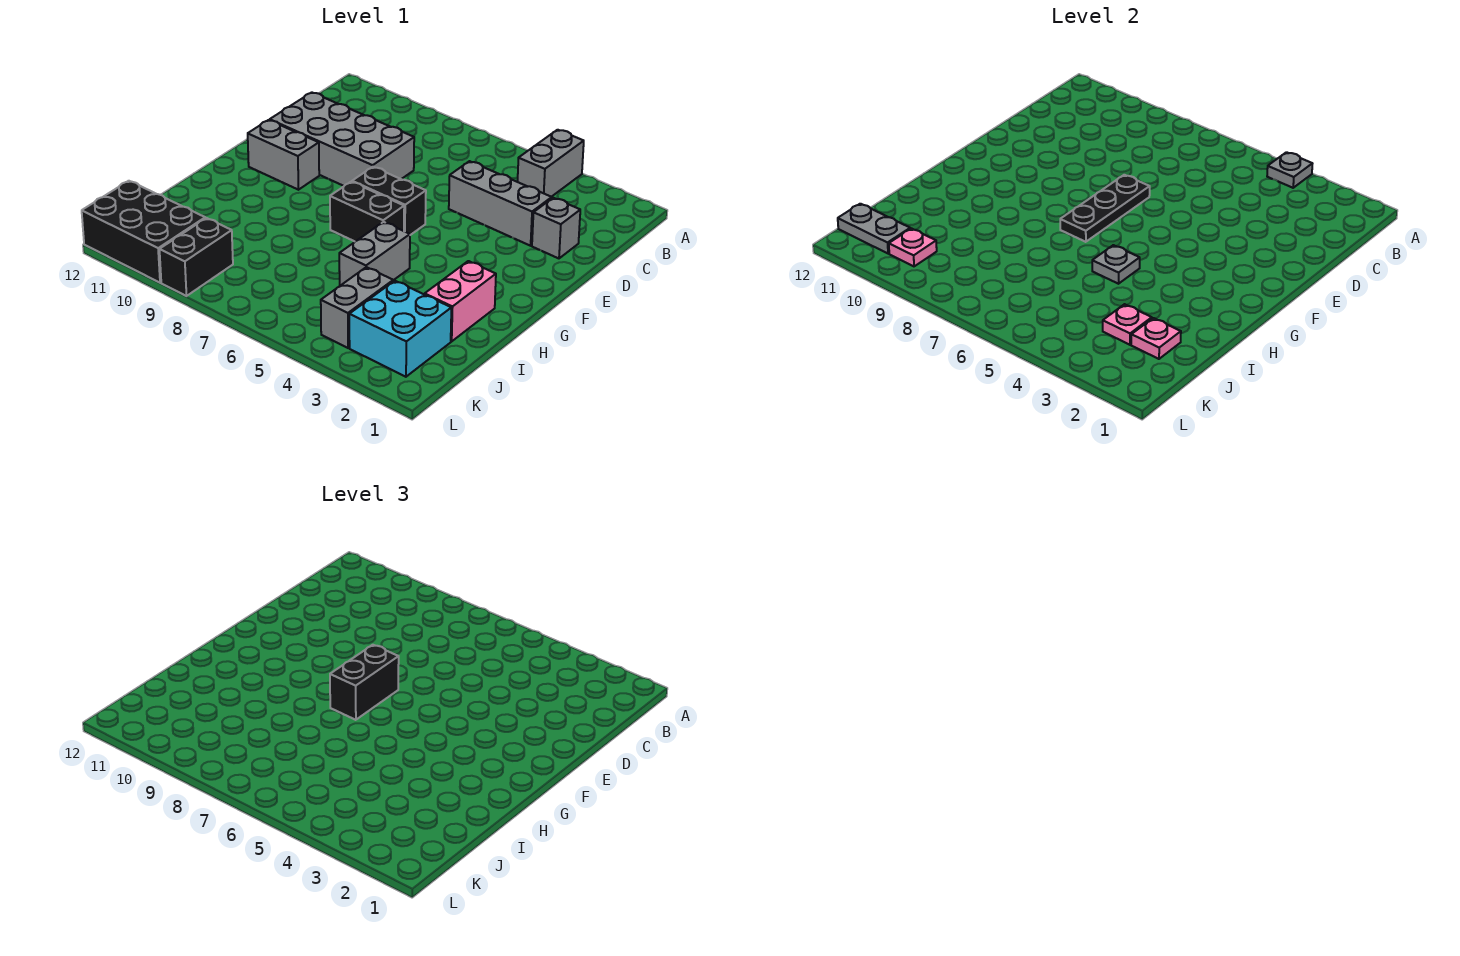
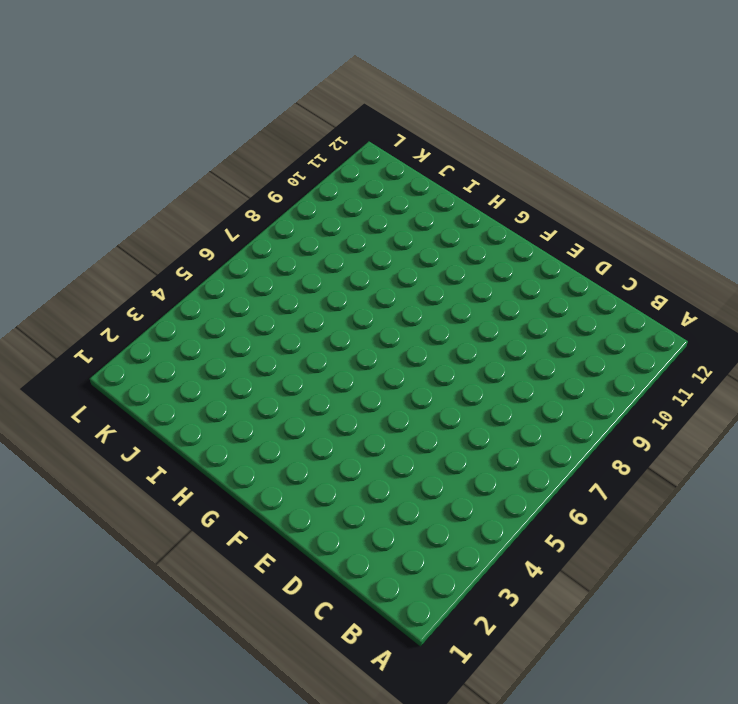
none -> grey brick A4:B4 level 1
none -> grey brick D2 level 1
none -> grey brick D3:D5 level 1

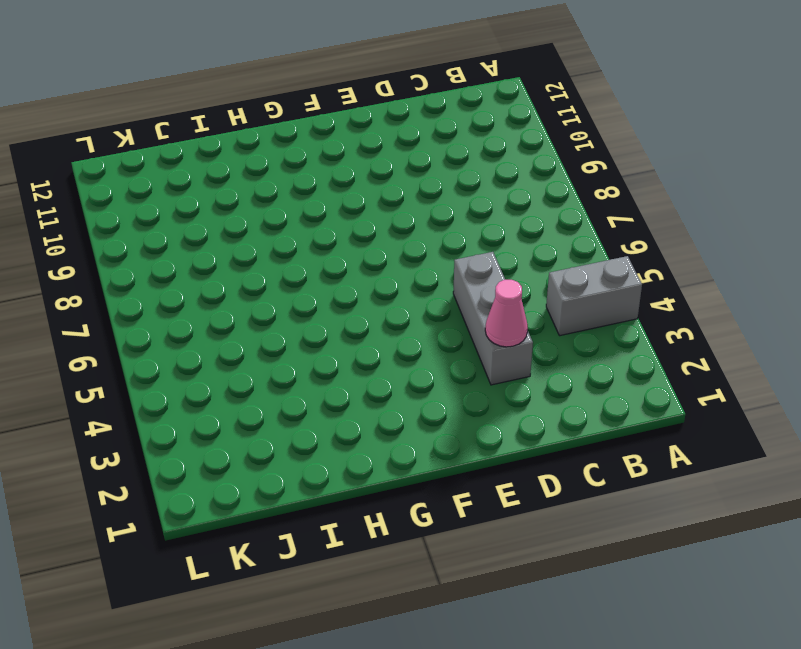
pink cone D3 level 2 -> none
none -> grey brick D2 level 1
none -> grey brick D8:E11 level 1
none -> black brick F6:F7 level 1

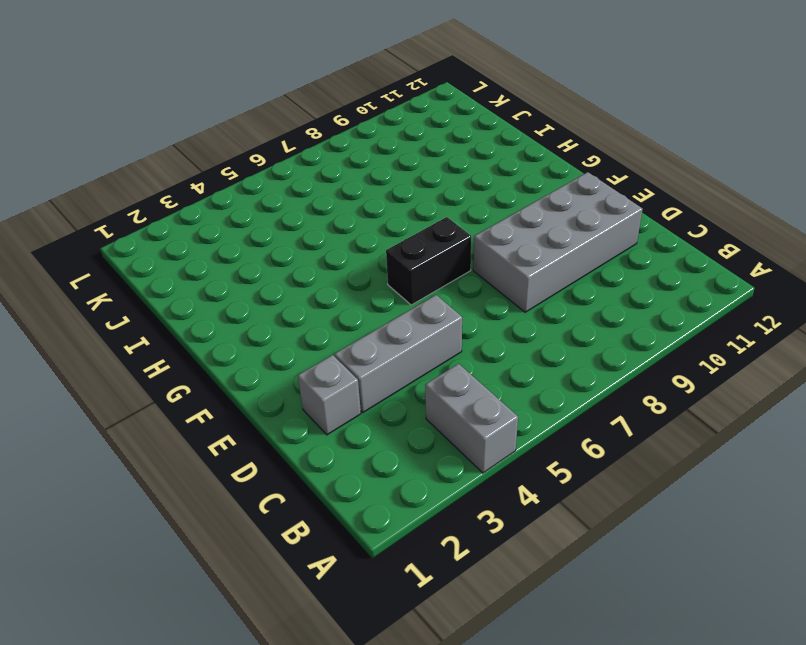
none -> grey brick F10:F11 level 1
none -> black brick G6:G7 level 1
none -> pink brick H2:I2 level 1

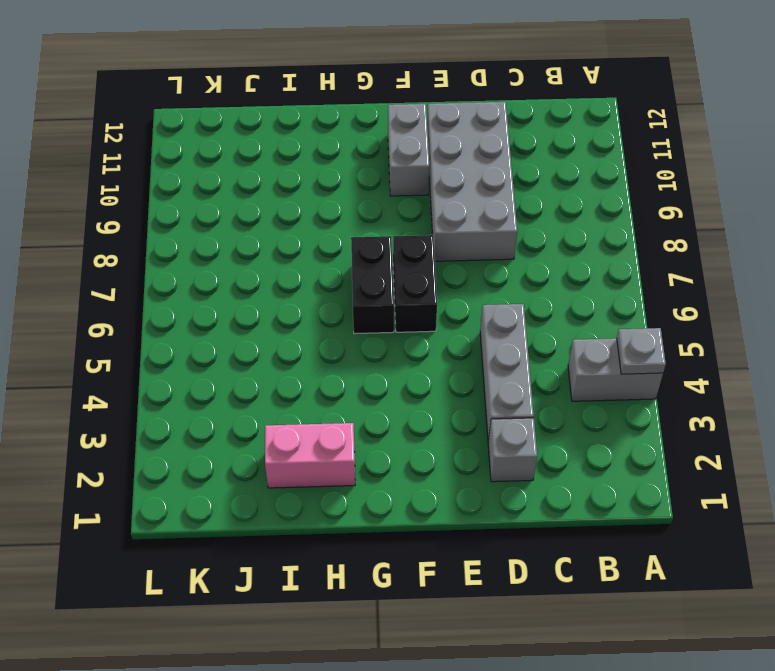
none -> grey brick H5:I5 level 1
none -> cyan brick J2:K3 level 1
none -> grey brick J4:K4 level 1

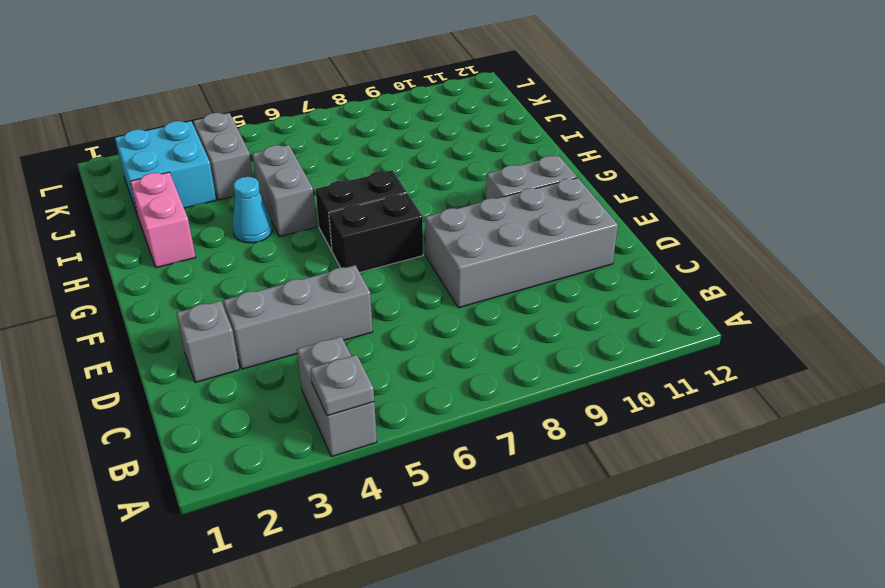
cyan cone H4 level 1 -> none
none -> black brick K9:L9 level 1
none -> black brick K10:L12 level 1
none -> black plate E7:G7 level 2

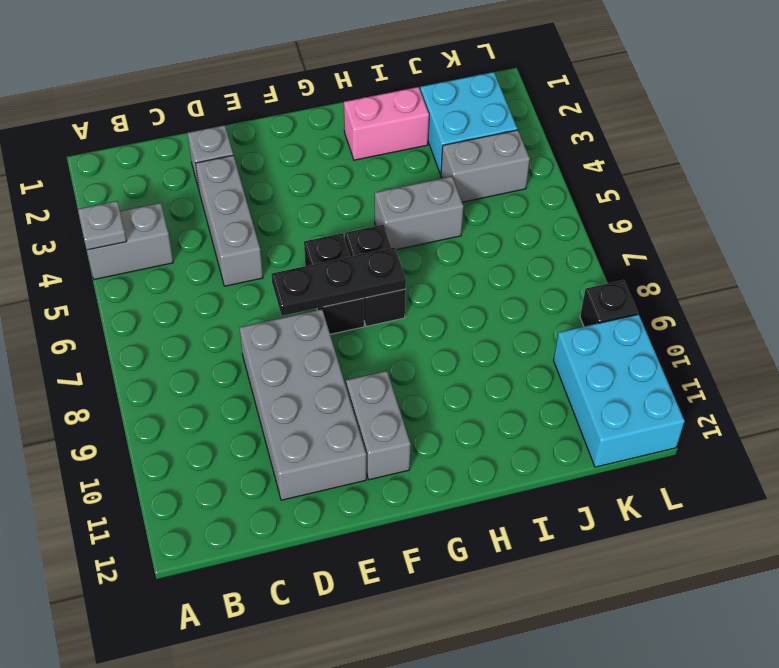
cyan brick K10:L12 level 1 -> black brick K10:L12 level 1
black brick L9 level 1 -> black brick K9:L9 level 1
none -> grey plate H5 level 2
none -> pink plate J2 level 2
none -> pink plate J3 level 2

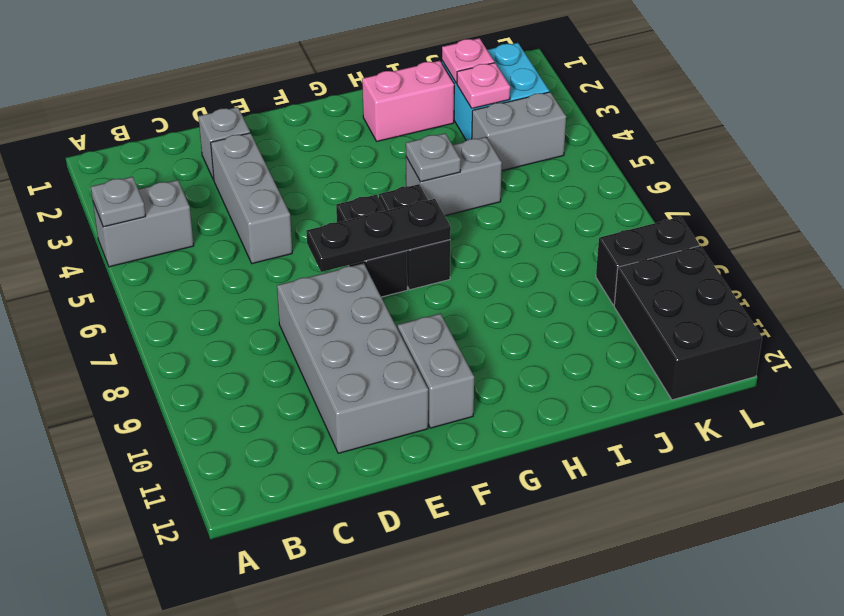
none -> pink plate K10 level 2
none -> grey plate K11:K12 level 2
none -> black brick F7:G7 level 3

